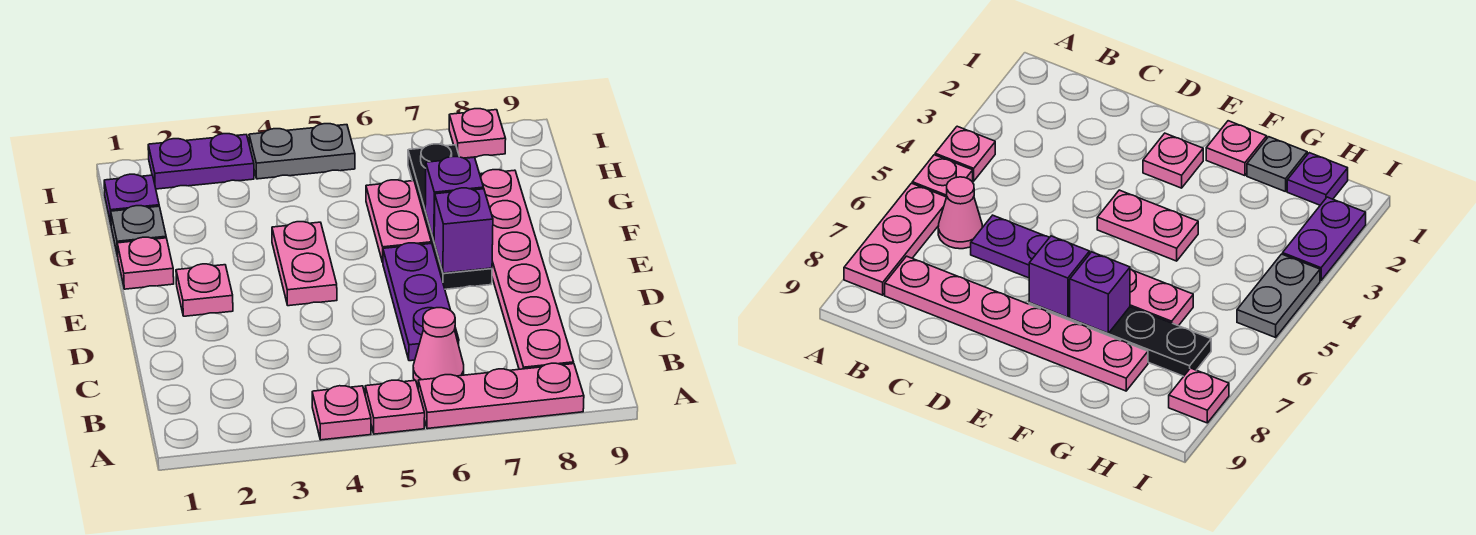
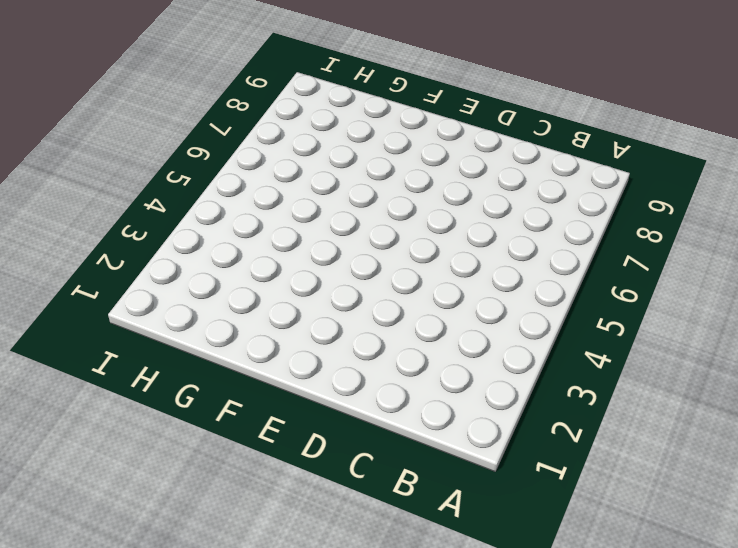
none -> pink plate A4 level 1
none -> pink plate A5 level 1
none -> pink plate A6:A8 level 1

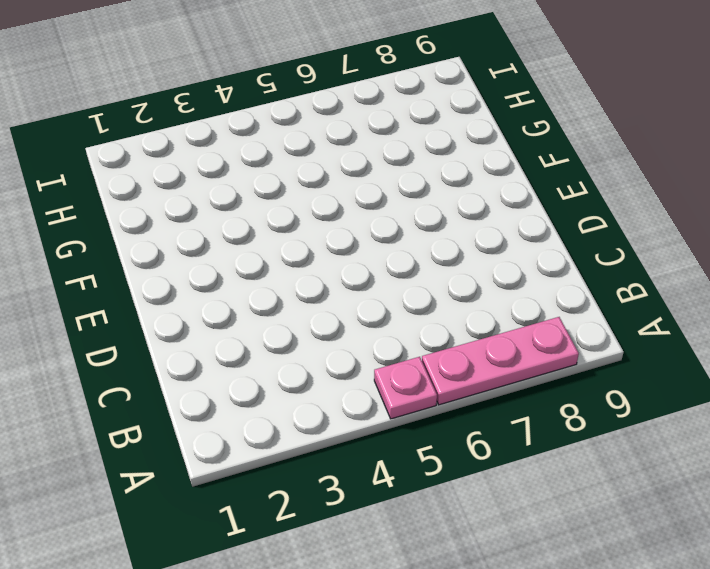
none -> pink plate A4 level 1
none -> pink cone B6 level 1
none -> pink plate B8:G8 level 1

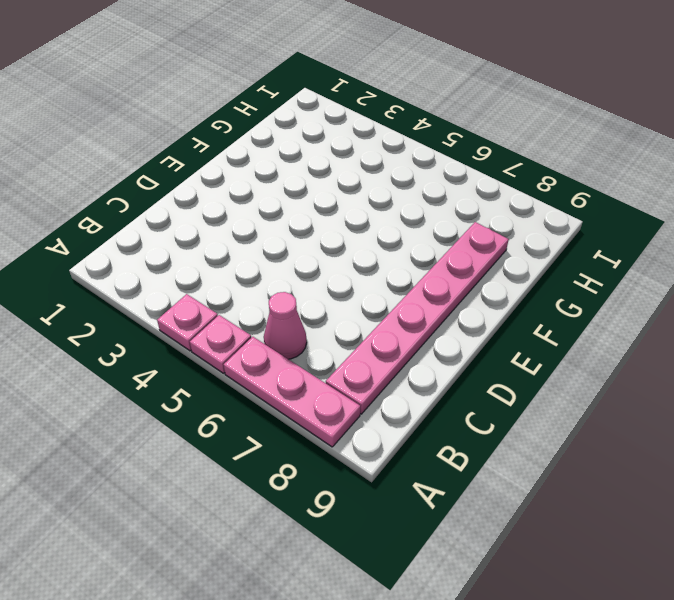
none -> purple plate C6:E6 level 1
none -> pink plate E2 level 1
none -> pink plate E4:F4 level 1

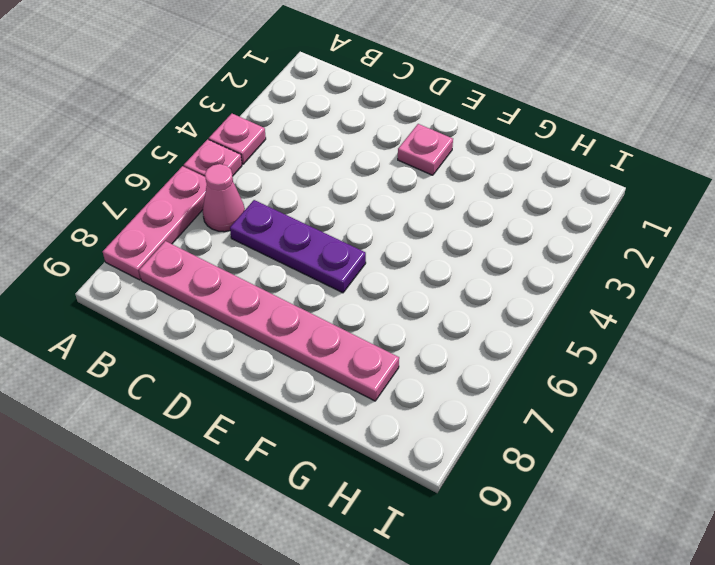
none -> pink plate E4:F4 level 1
none -> black plate E7:H7 level 1
none -> pink plate F1 level 1

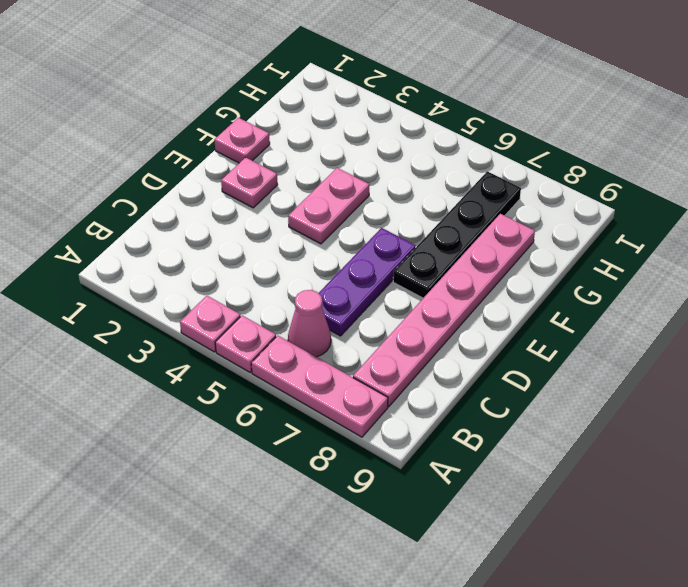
none -> pink plate F6:G6 level 1
none -> grey plate G1 level 1
none -> purple plate H1 level 1

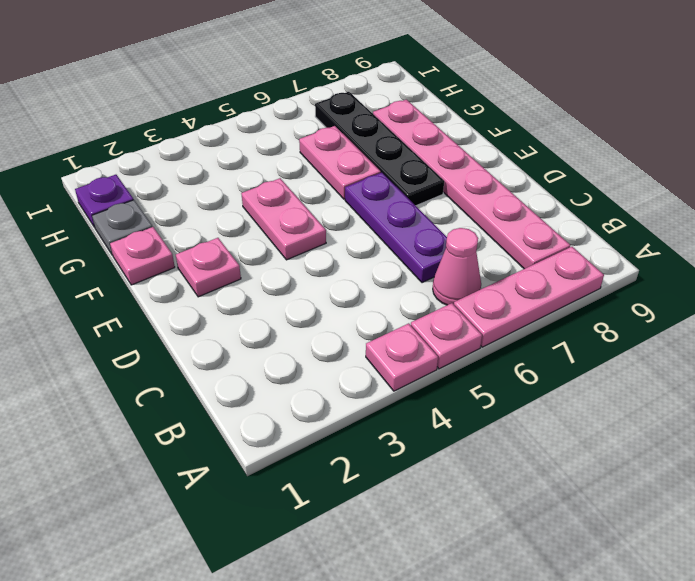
none -> purple plate I2:I3 level 1
none -> grey plate I4:I5 level 1
none -> pink plate I8 level 1

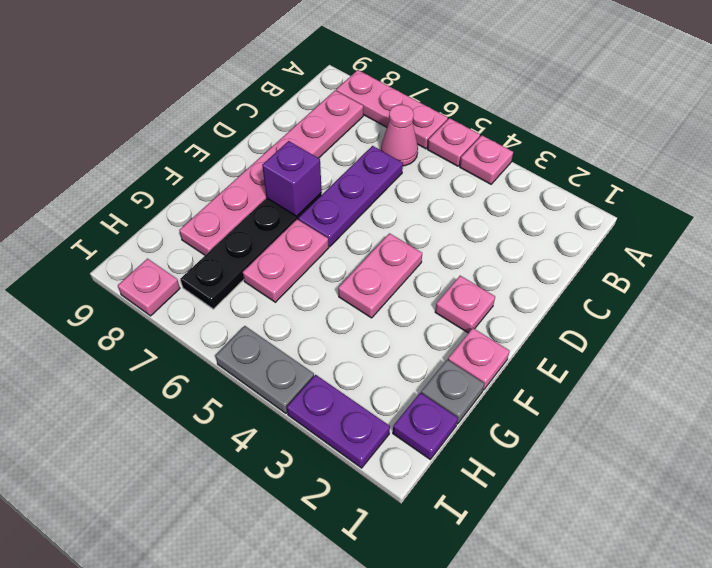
none -> purple brick F7 level 2

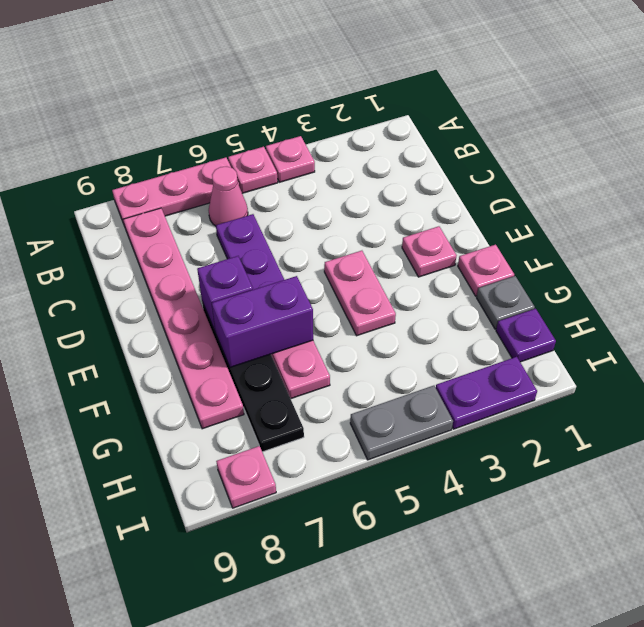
purple brick F6:F7 level 2 -> purple brick F7 level 2

